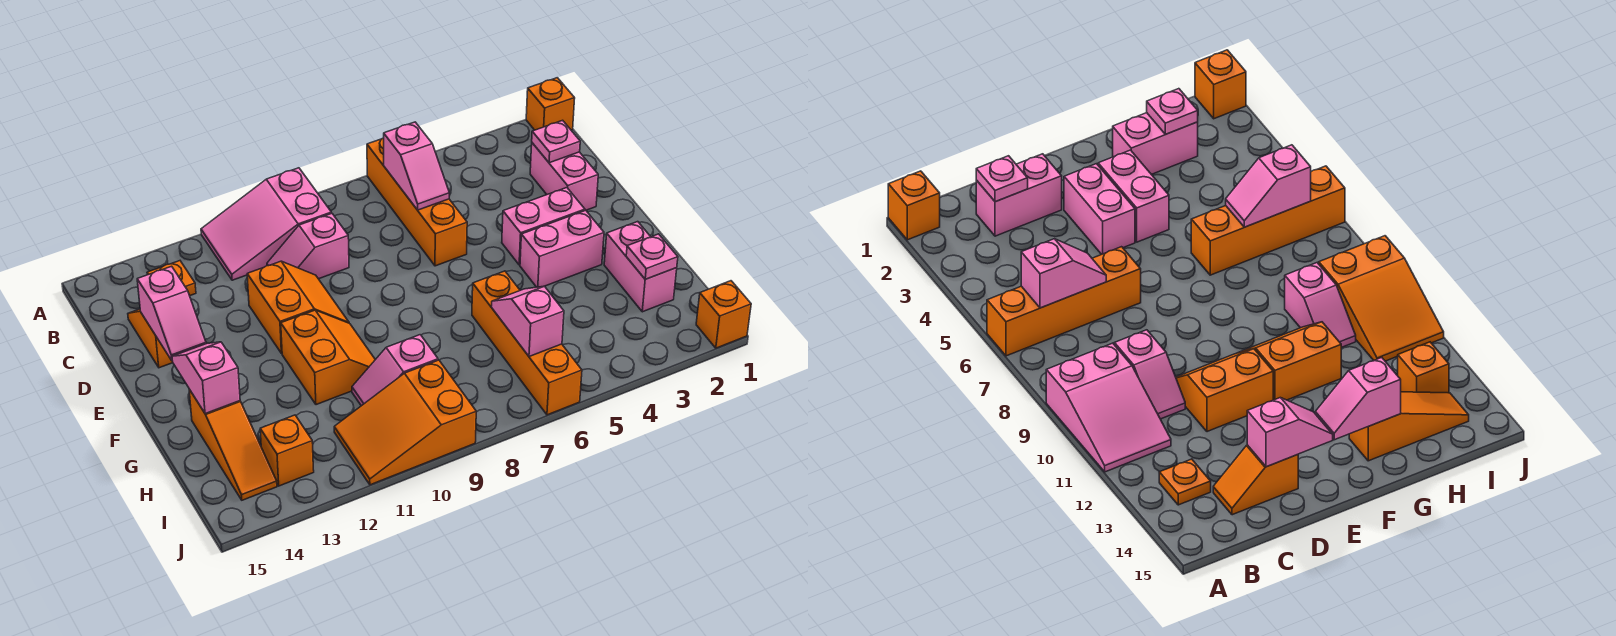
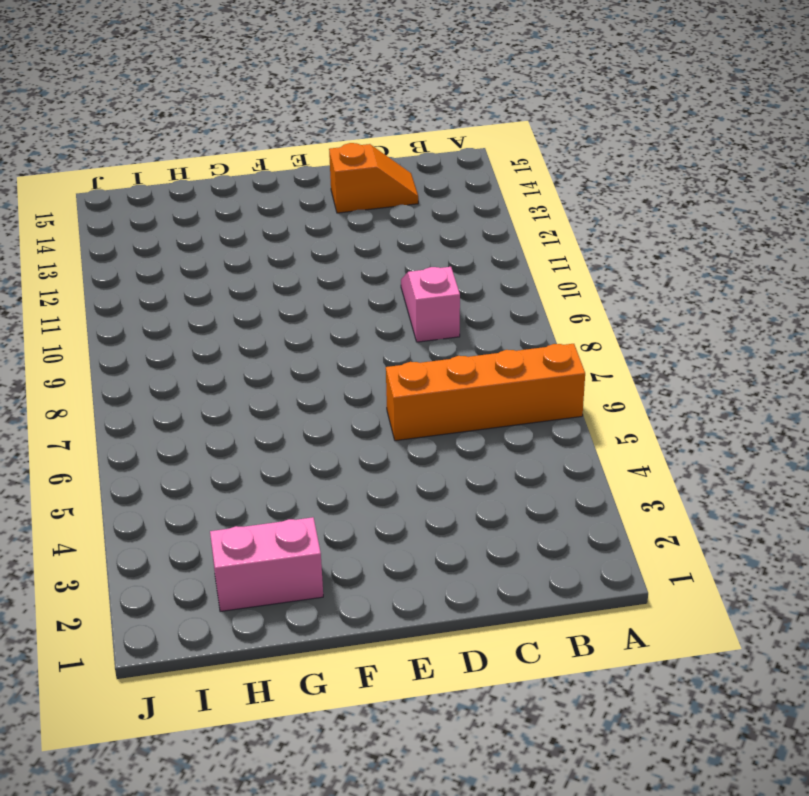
none -> orange brick A1 level 1
none -> pink slope A9:B11 level 1 top 9
none -> orange plate B13 level 1

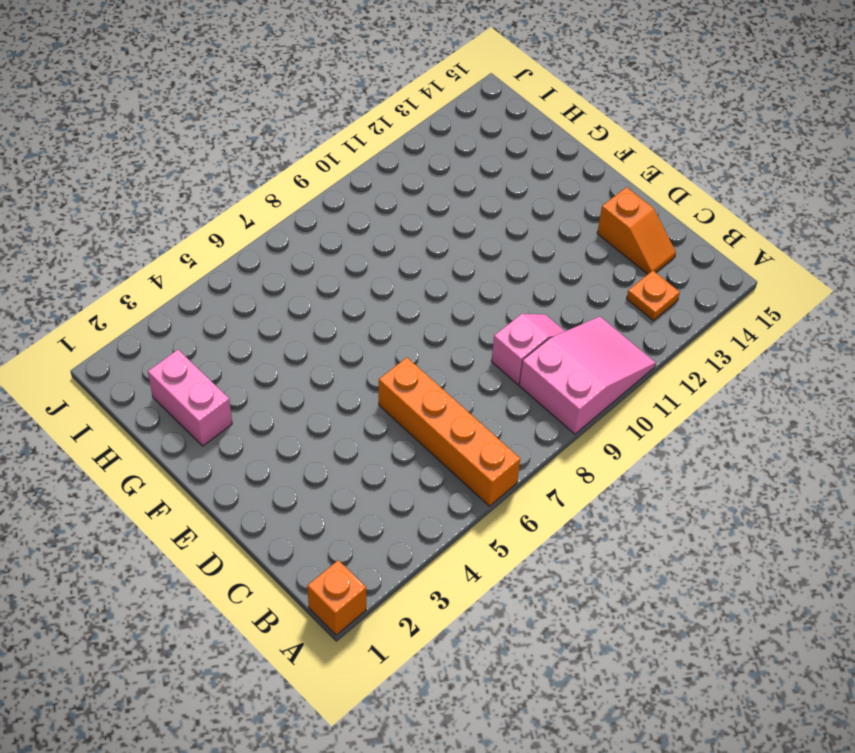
none -> pink brick C2:D2 level 1
none -> orange slope D10:E11 level 1 top 11
none -> pink brick E3:E4 level 1

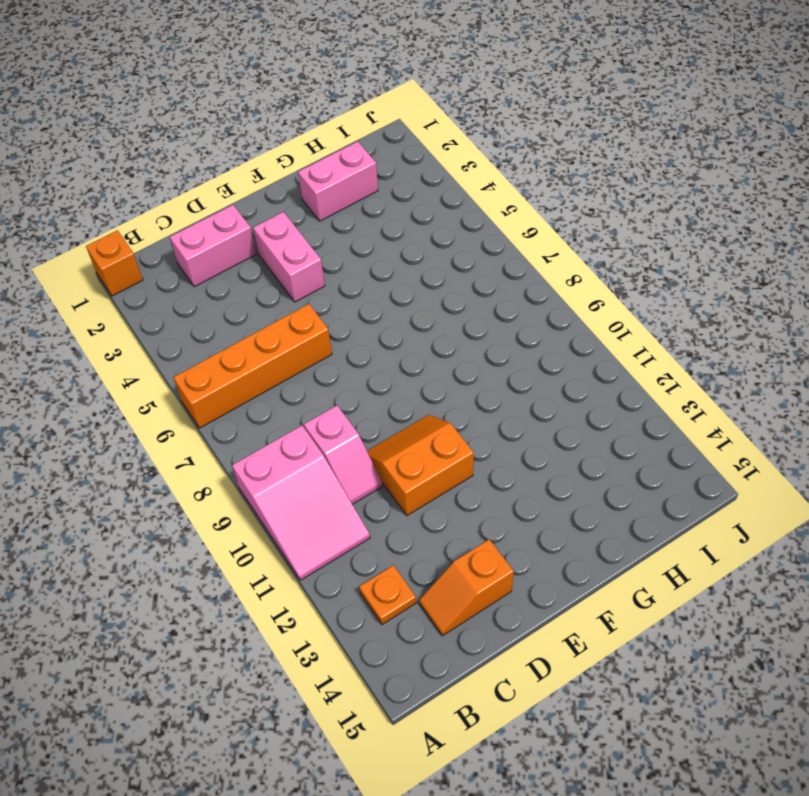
none -> pink brick F3:F4 level 1
none -> orange slope F10:G11 level 1 top 11
none -> orange brick G6:J6 level 1

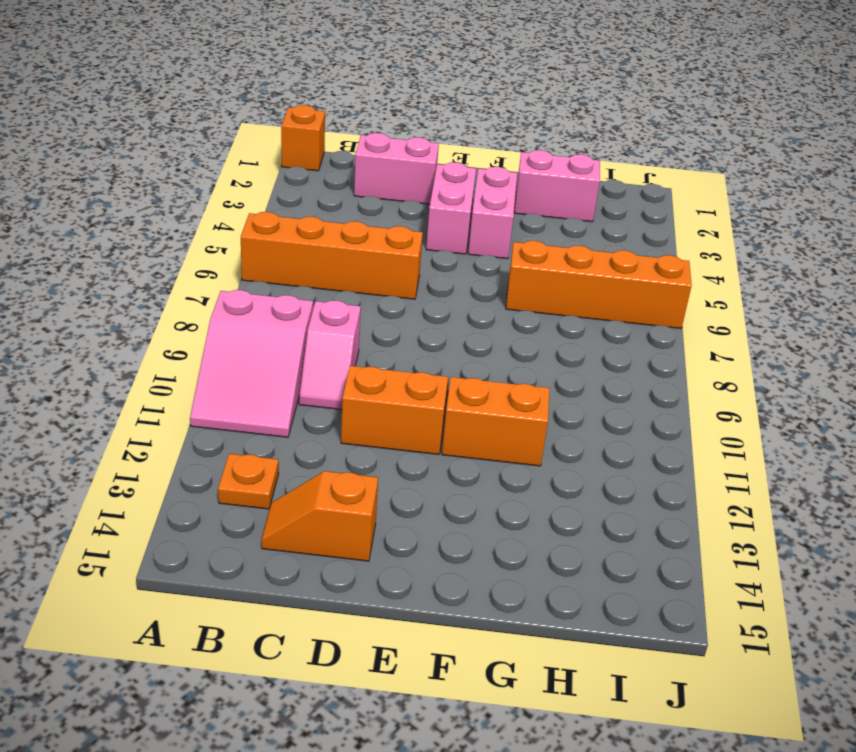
none -> orange slope G14:I14 level 1 top G
none -> pink slope H9:H10 level 1 top 9
none -> orange slope I9:J11 level 1 top 9

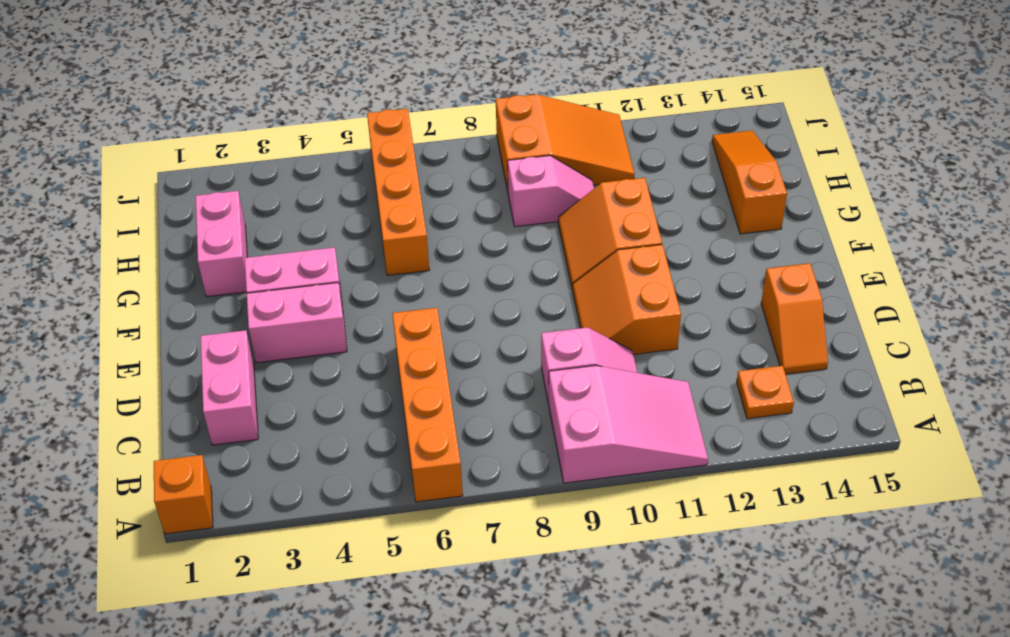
none -> orange brick I13 level 1
none -> orange brick J1 level 1
none -> pink slope B6:C6 level 2 top B

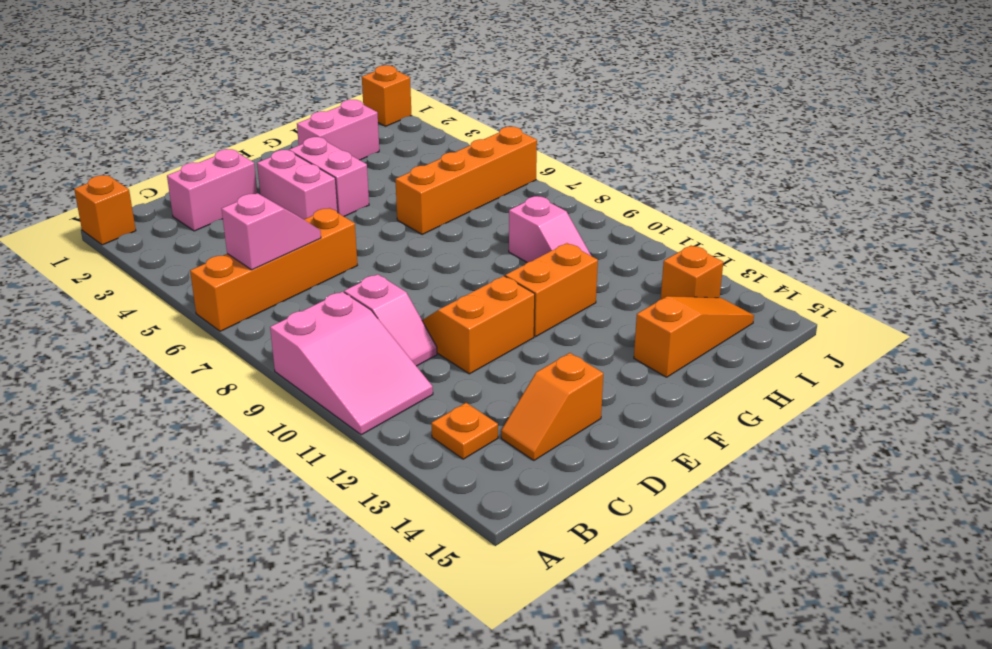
none -> orange slope I9:J11 level 1 top 9
none -> pink plate C2 level 2
none -> pink slope D14:E14 level 2 top D

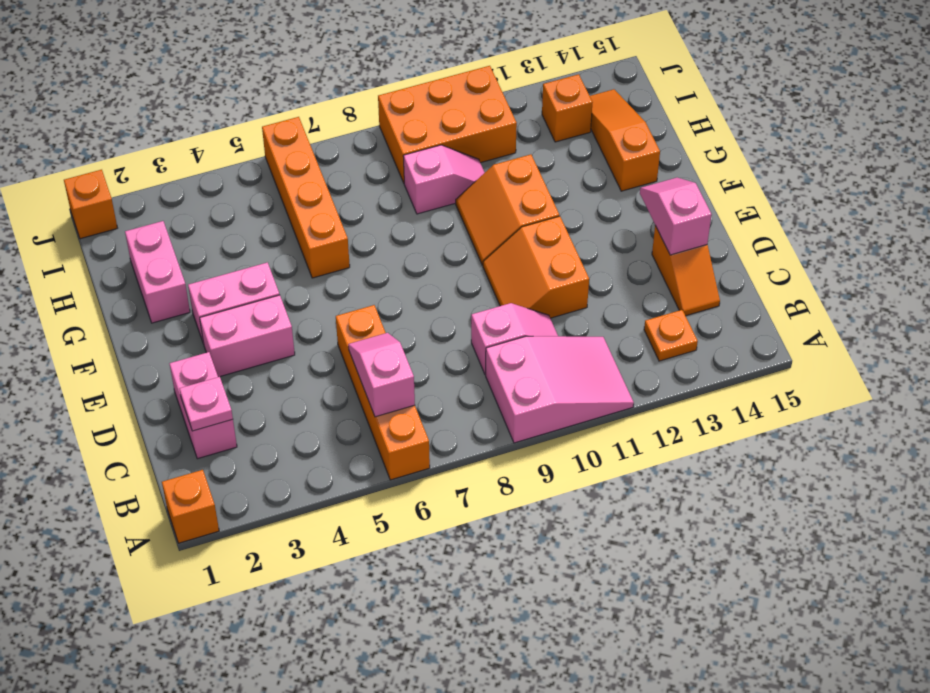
orange brick I9:J11 level 1 -> orange slope I9:J11 level 1 top 9
none -> pink slope F14:G14 level 2 top G
none -> pink plate H2 level 2
none -> pink slope H6:I6 level 2 top I

